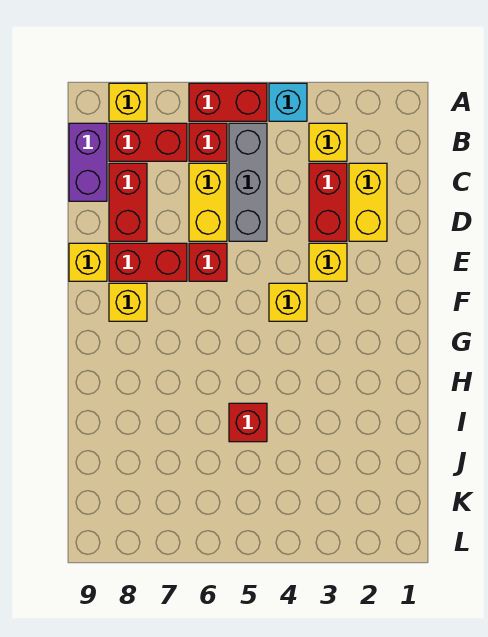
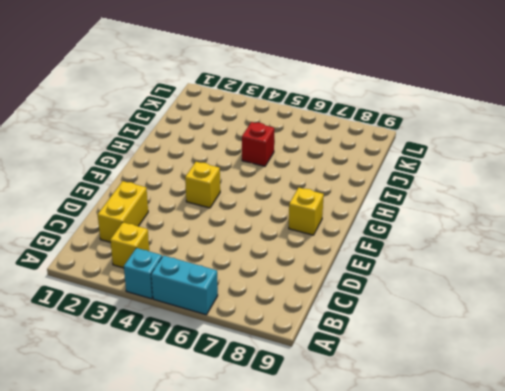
cyan brick A5:A6 level 1 -> red brick A5:A6 level 1
none -> yellow brick A8 level 1
none -> grey brick B5:D5 level 1
none -> red brick B6 level 1

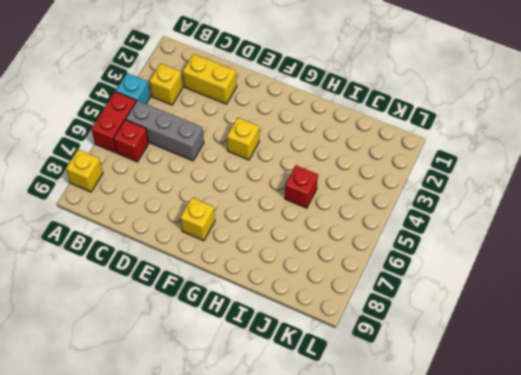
none -> red brick B7:B8 level 1
none -> purple brick B9:C9 level 1
none -> red brick C3:D3 level 1

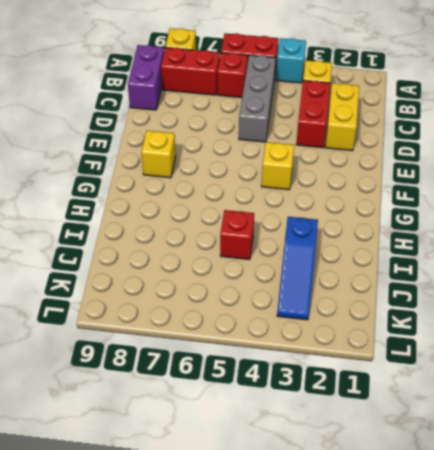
blue slope I3:K3 level 1 top I -> none
none -> yellow brick C6:D6 level 1
none -> red brick C8:D8 level 1
none -> yellow brick E3 level 1

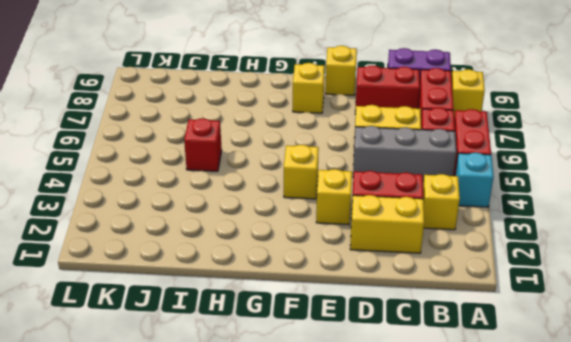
none -> red brick E6 level 1
none -> red brick E7:E8 level 1

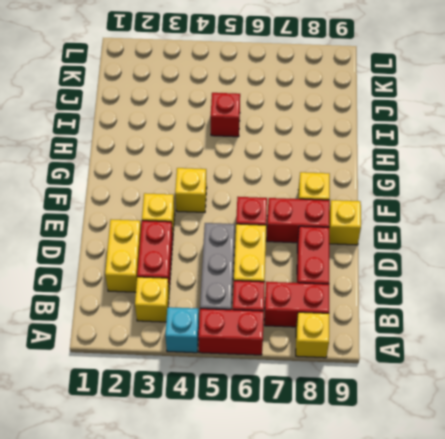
none -> purple brick B9:C9 level 1

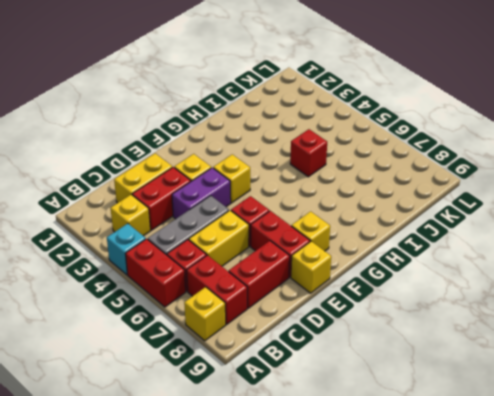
purple brick D4:E4 level 1 -> purple brick B9:C9 level 1

